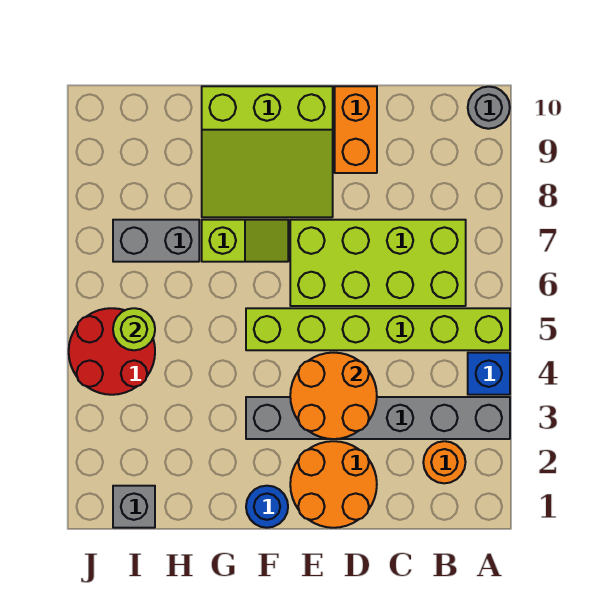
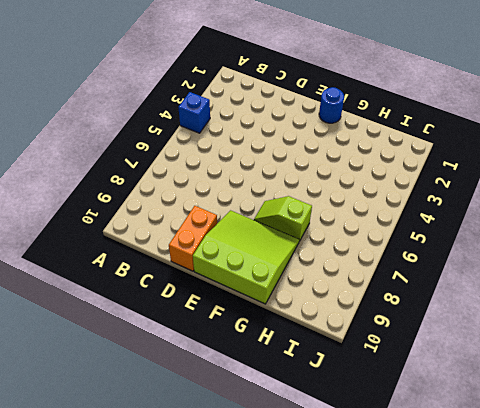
none -> grey brick A3:F3 level 1
none -> lime brick A5:F5 level 1
none -> grey round brick A10 level 1

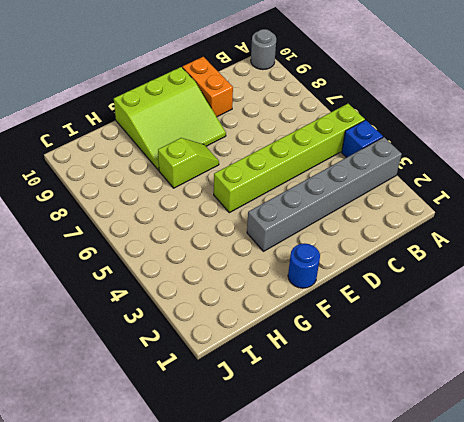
none -> orange round brick B2 level 1
none -> lime brick B6:E7 level 1
none -> orange round brick D1:E2 level 1

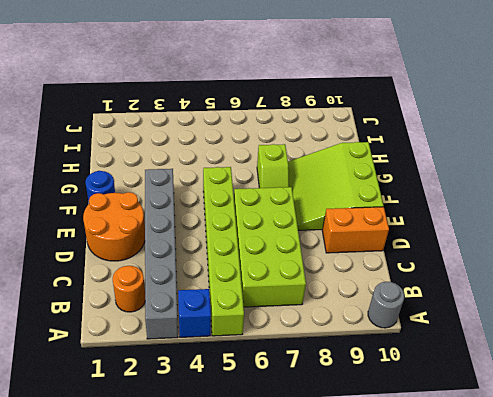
none -> grey brick H7:I7 level 1
none -> grey brick I1 level 1
none -> red round brick I4:J5 level 1

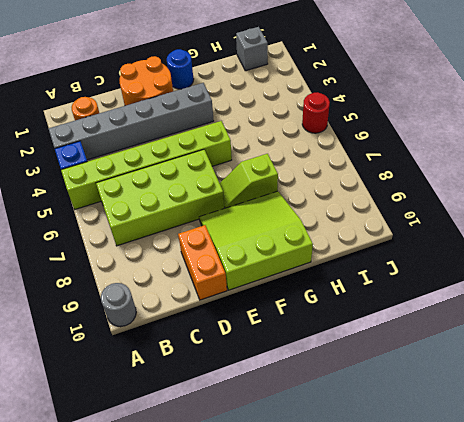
red round brick J5 level 1 -> red round brick I4:J5 level 1
none -> grey brick H7:I7 level 1
none -> orange round brick D3:E4 level 2
none -> lime round brick I5 level 2

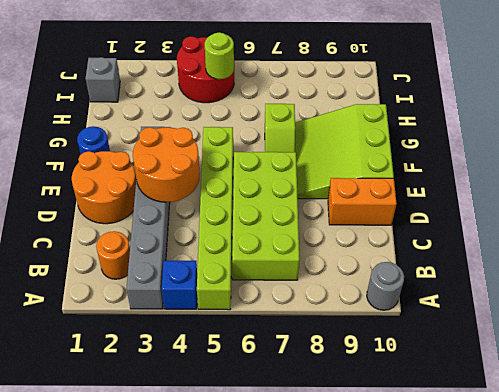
none -> grey brick H7:I7 level 1

